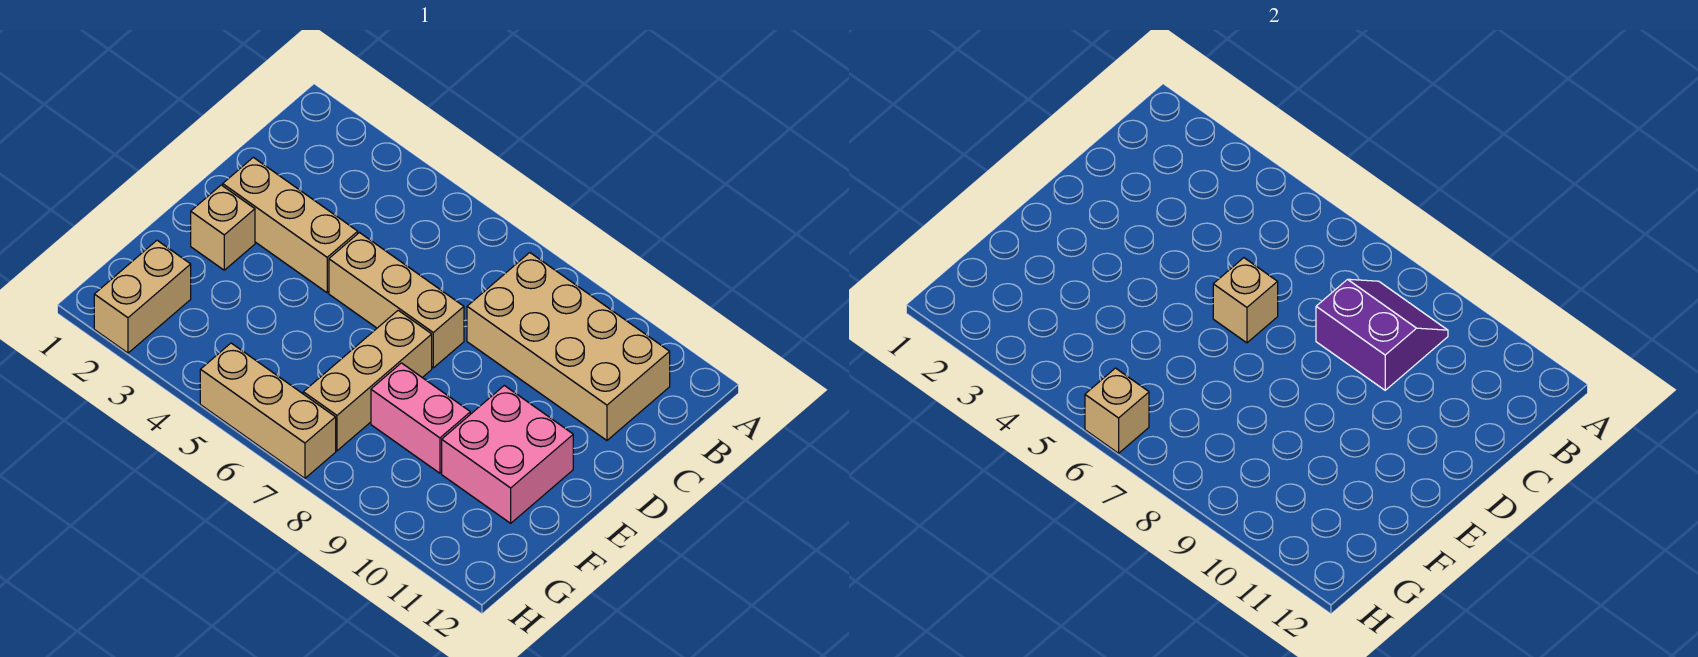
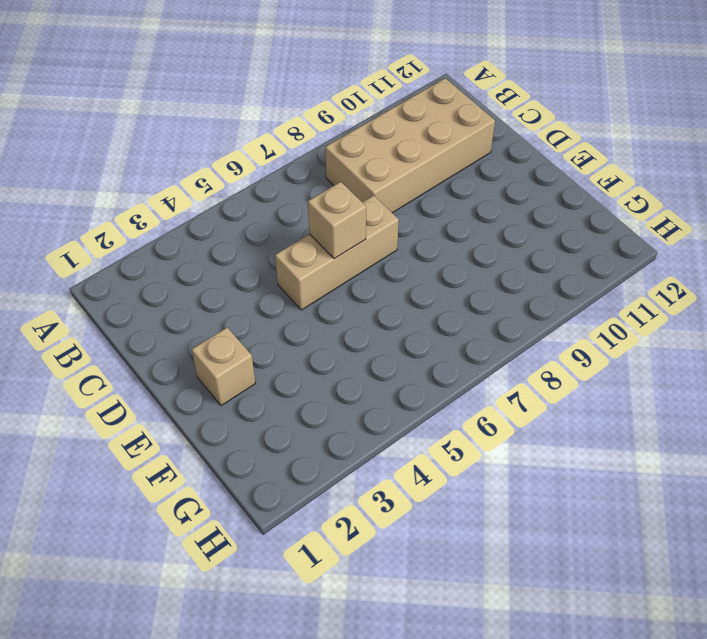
none -> tan brick D2:D4 level 1
none -> tan brick E7:G7 level 1
none -> pink brick E10:F11 level 1

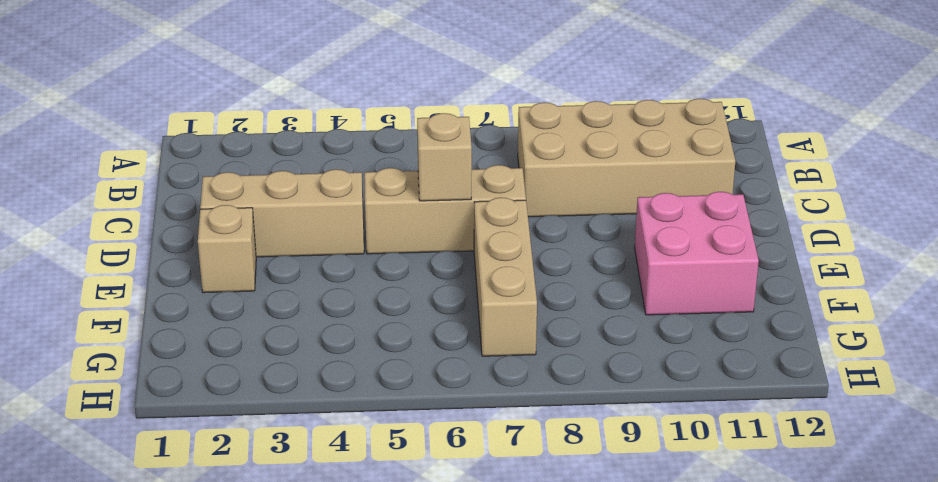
none -> pink brick F8:F9 level 1
none -> tan brick G2:H2 level 1
none -> tan brick H5:H7 level 1

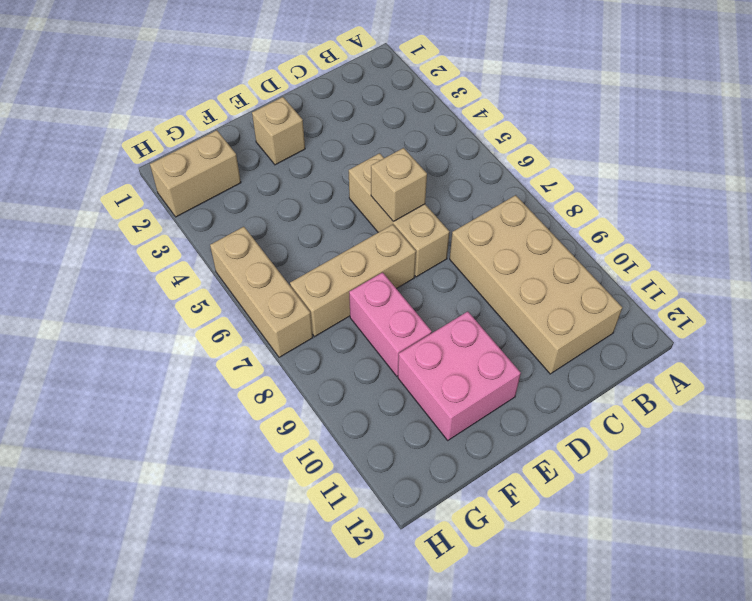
none -> tan brick D2:D4 level 1
none -> purple slope B8:C9 level 2 top C
none -> tan brick H6 level 2

